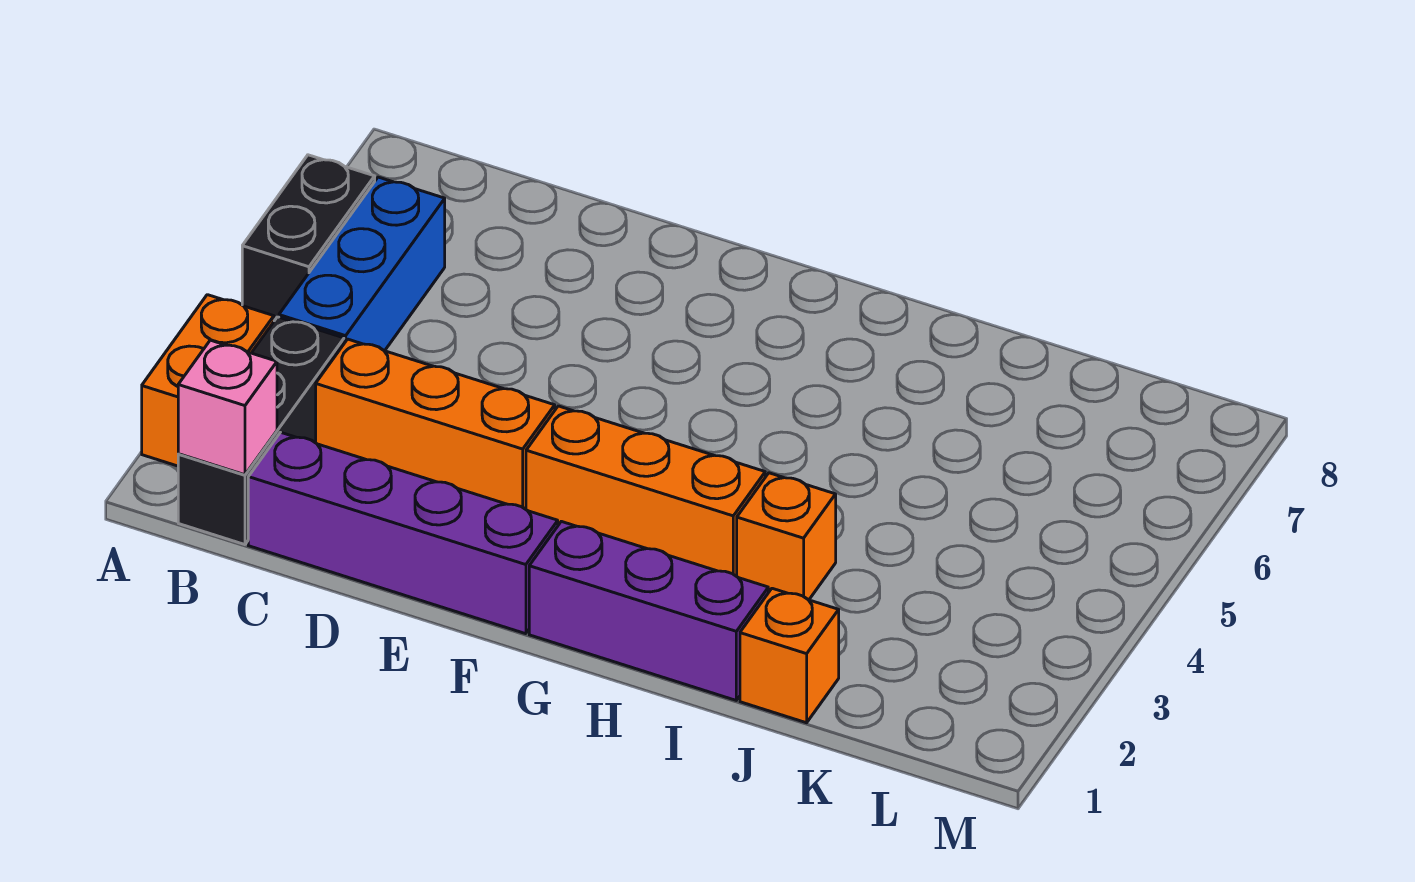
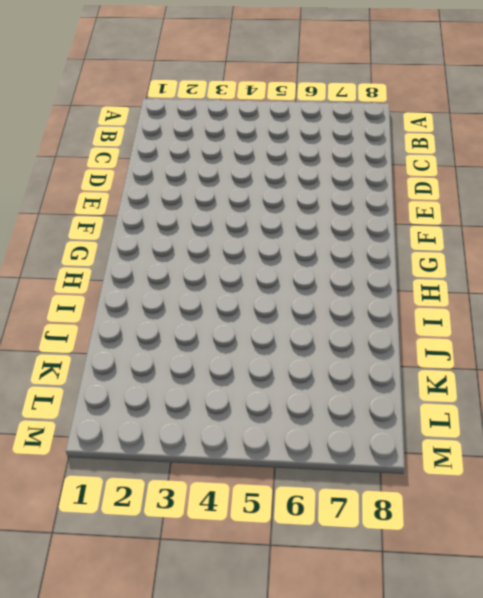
none -> orange brick A2:A3 level 1
none -> black brick A5:A6 level 1

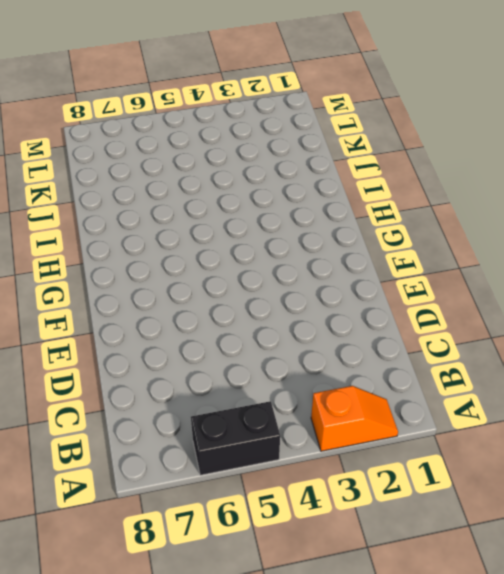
orange slope A2:A3 level 1 top 3 -> orange brick A2:A3 level 1
none -> black brick B1:B3 level 1
none -> blue brick B4:B6 level 1

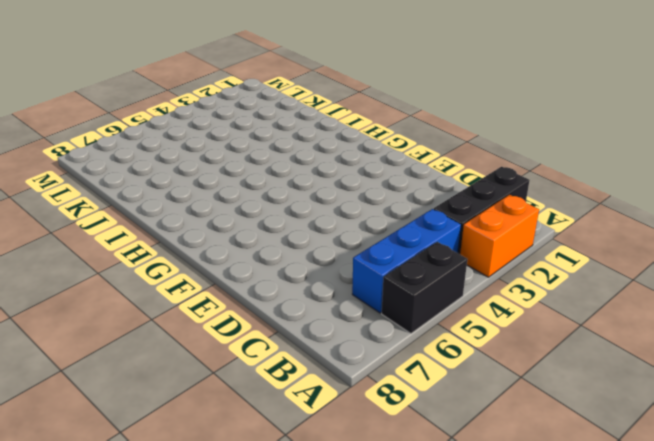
none -> purple brick C1:F1 level 1
none -> orange brick C3:E3 level 1

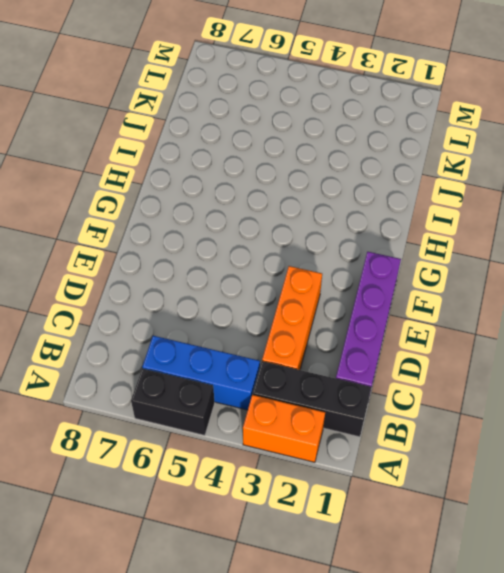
none -> orange brick F3:H3 level 1
none -> purple brick G1:I1 level 1

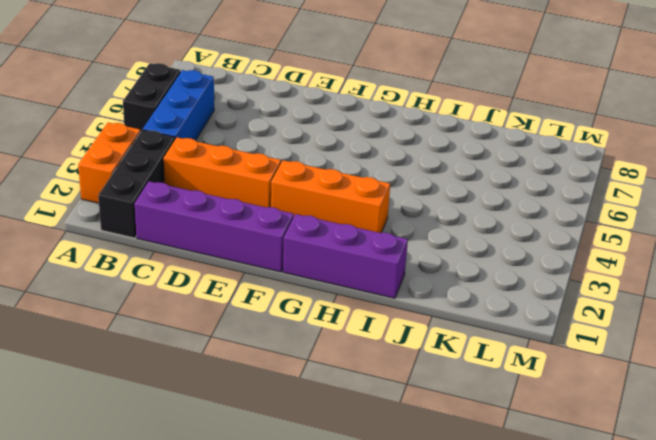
none -> orange brick I3 level 1
none -> orange brick J1 level 1

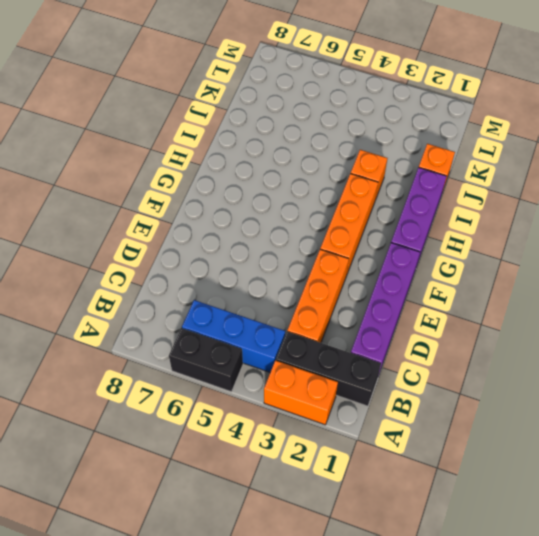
none -> pink brick B1 level 2

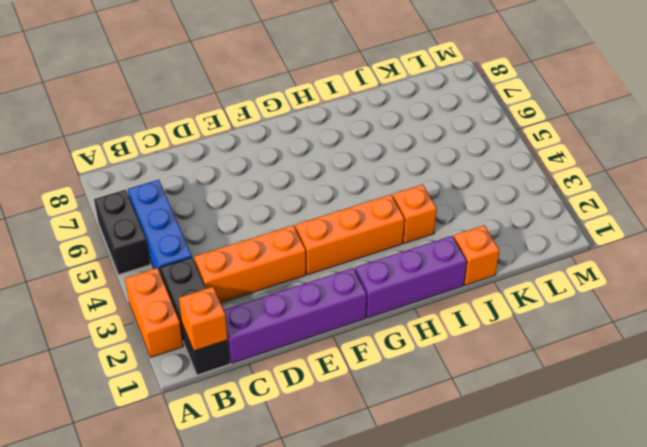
orange brick B1 level 2 -> pink brick B1 level 2

